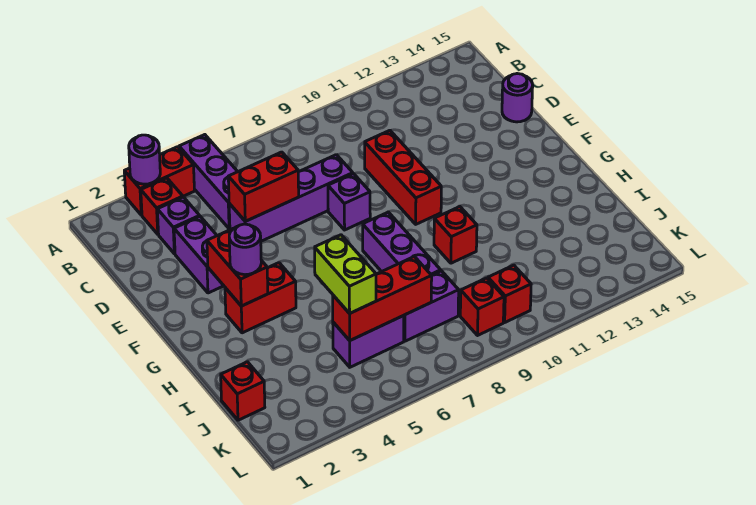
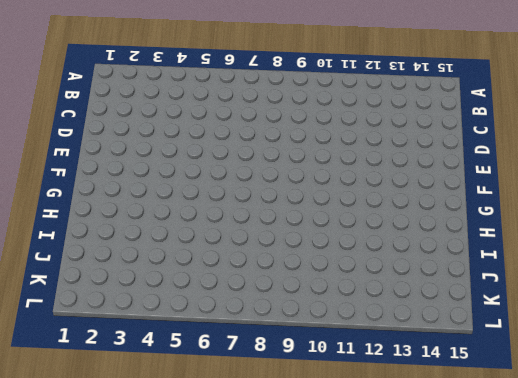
none -> red brick A3:A4 level 1
none -> purple brick A5:C5 level 1
none -> red brick B3 level 1

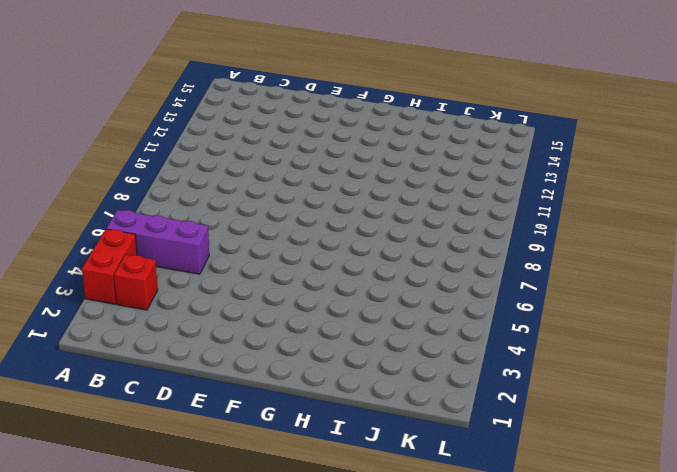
none -> purple brick C3 level 1
none -> purple brick D3:E3 level 1
none -> purple brick D5:D8 level 1

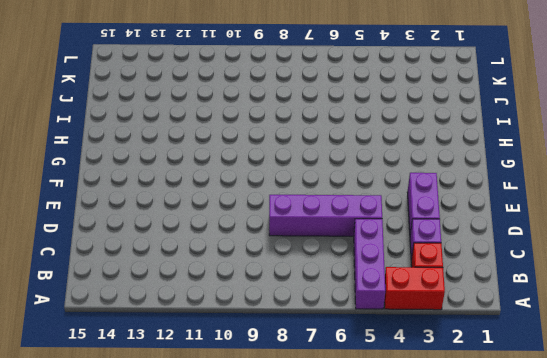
none -> red brick D10:F10 level 1
none -> purple round brick D15 level 1
none -> purple brick E8 level 1

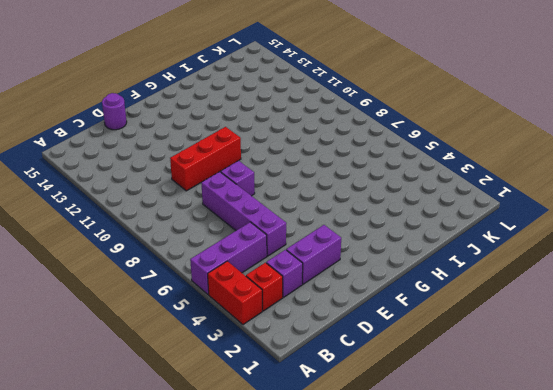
none -> red brick G3:G4 level 1
none -> purple brick G8:I8 level 1
none -> red brick H10 level 1

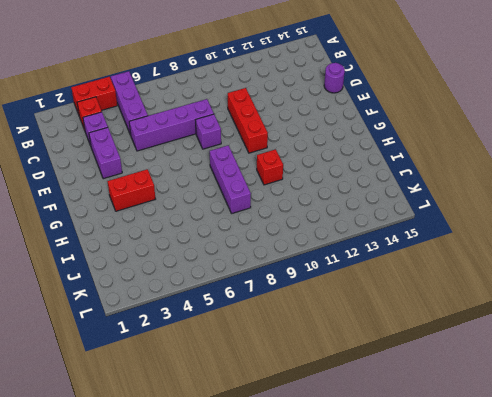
none -> red brick J1 level 1
none -> purple brick J5:J6 level 1
none -> purple brick J7:J8 level 1

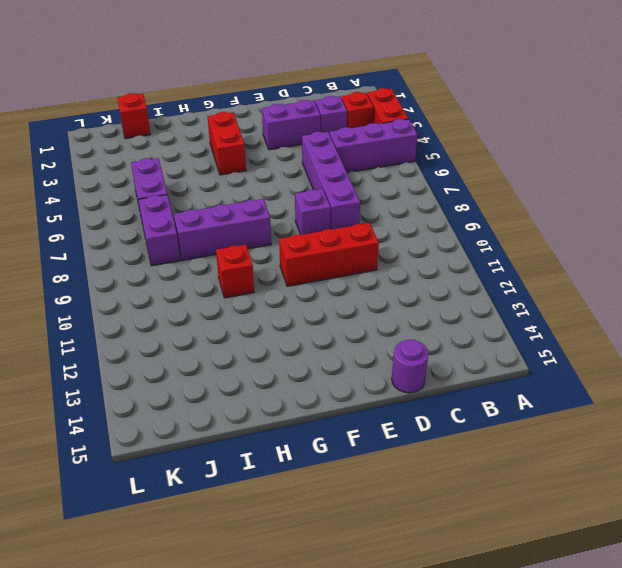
none -> red brick K9 level 1
none -> red brick K10 level 1
none -> purple round brick A3 level 2

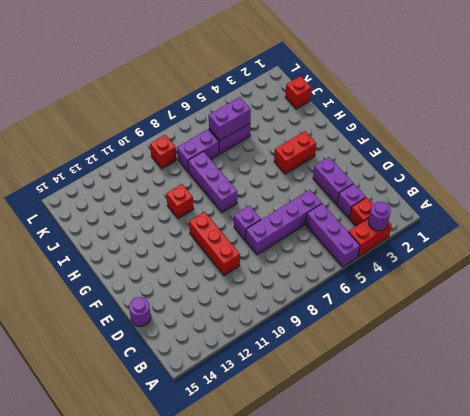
purple brick J5:J6 level 2 -> red brick J5:J7 level 2
none -> red brick K10 level 1
none -> red brick D5:D6 level 2
none -> red brick F3:G3 level 2

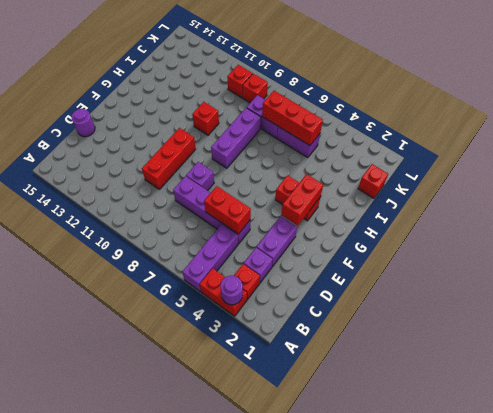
none -> purple round brick G3 level 3
none -> lime brick I5:J5 level 3

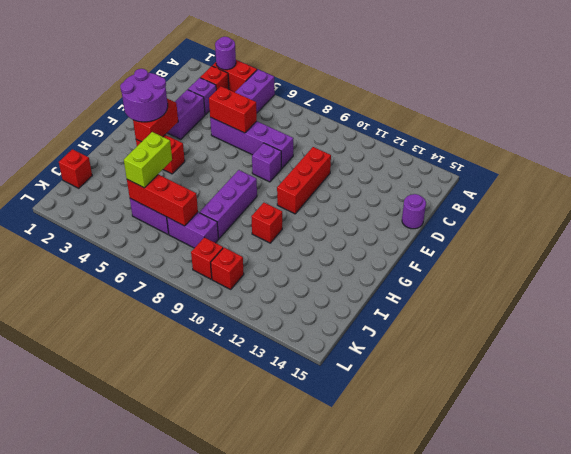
purple round brick F2:G3 level 3 -> purple round brick G3 level 3

